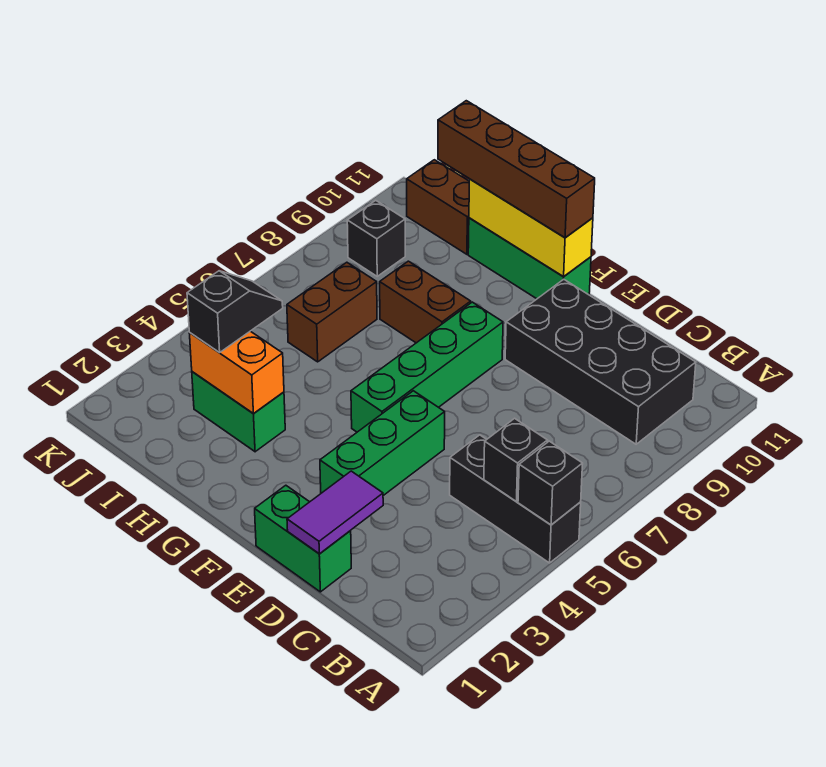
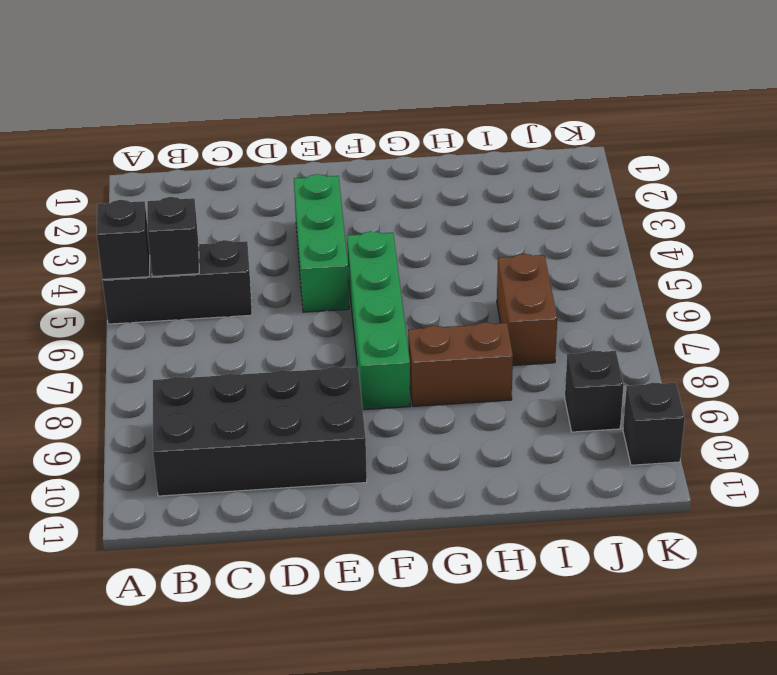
black brick K10 level 1 -> none
none -> green brick D1:E1 level 1
none -> green brick F11:H11 level 1
none -> green brick H3:I3 level 1

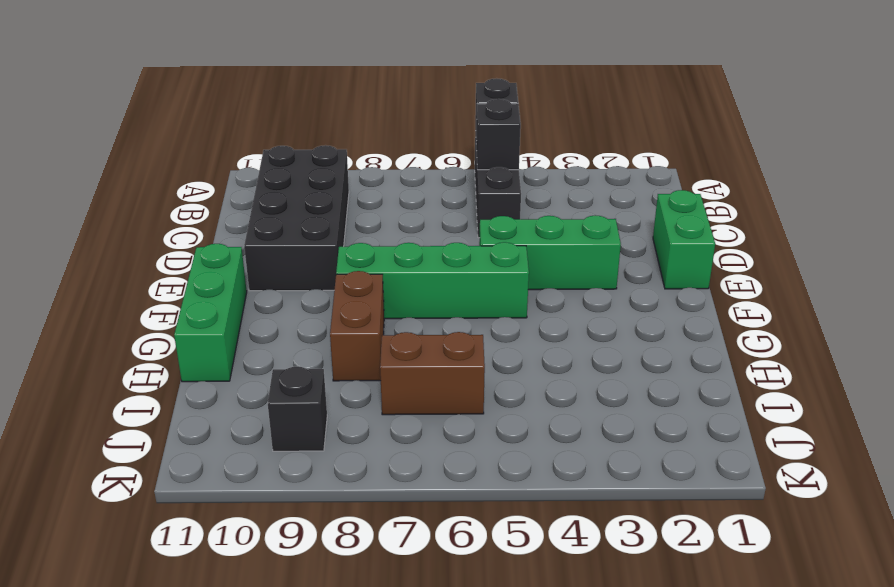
none -> green brick H3:I3 level 1
none -> brown brick I11:J11 level 1
none -> purple tile D1:D2 level 2

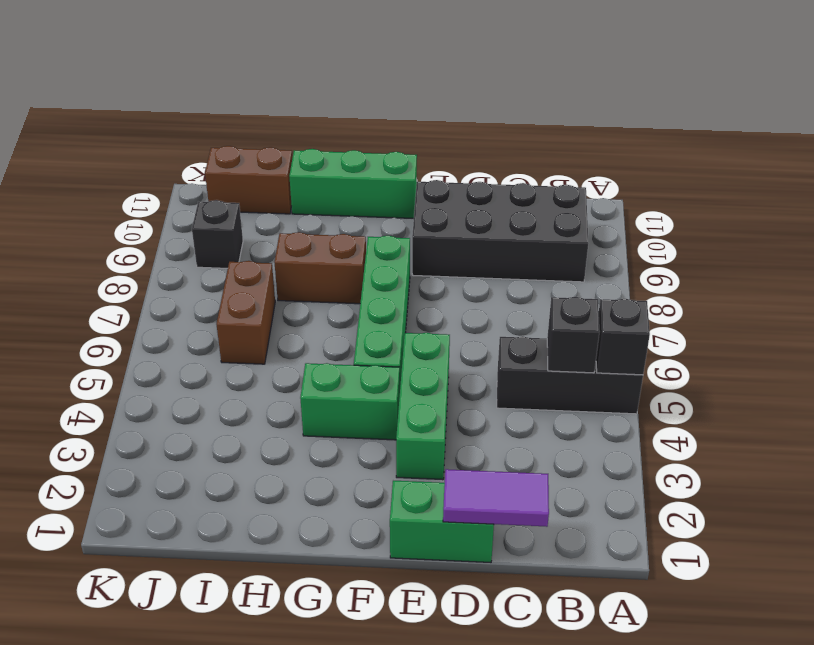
purple tile C1:D1 level 2 -> purple tile D1:D2 level 2
green brick F4:G4 level 1 -> green brick H3:I3 level 1
none -> yellow brick F11:H11 level 2
none -> orange brick H3:I3 level 2
none -> brown brick F11:I11 level 3

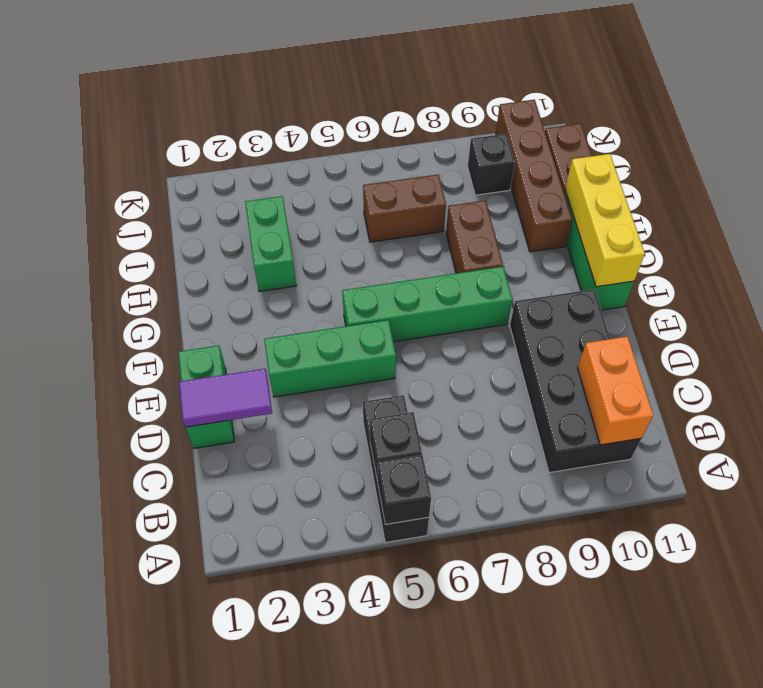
orange brick B10:C10 level 2 -> orange brick H3:I3 level 2
brown brick H10:K10 level 1 -> brown brick F11:I11 level 3
none -> black slope I3:I4 level 3 top 3

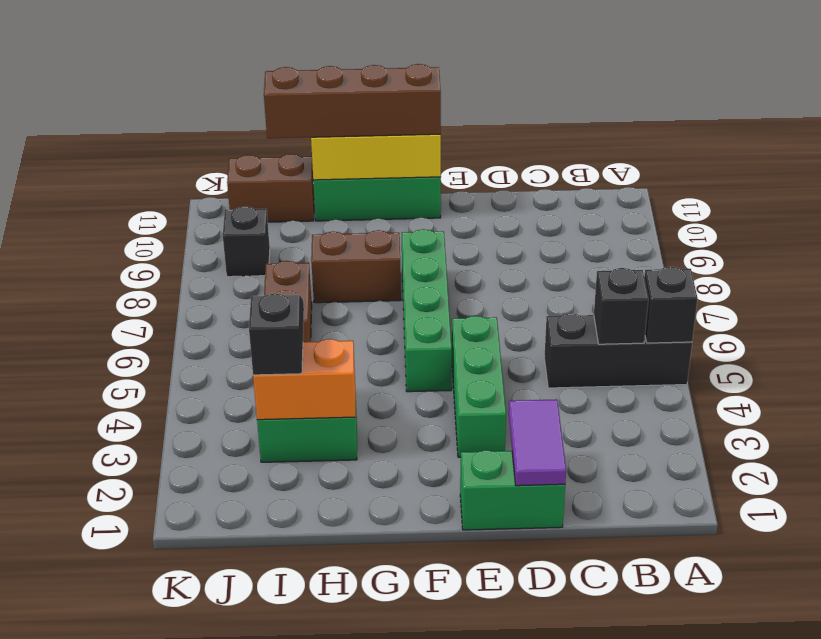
none -> black brick B9:E10 level 1

